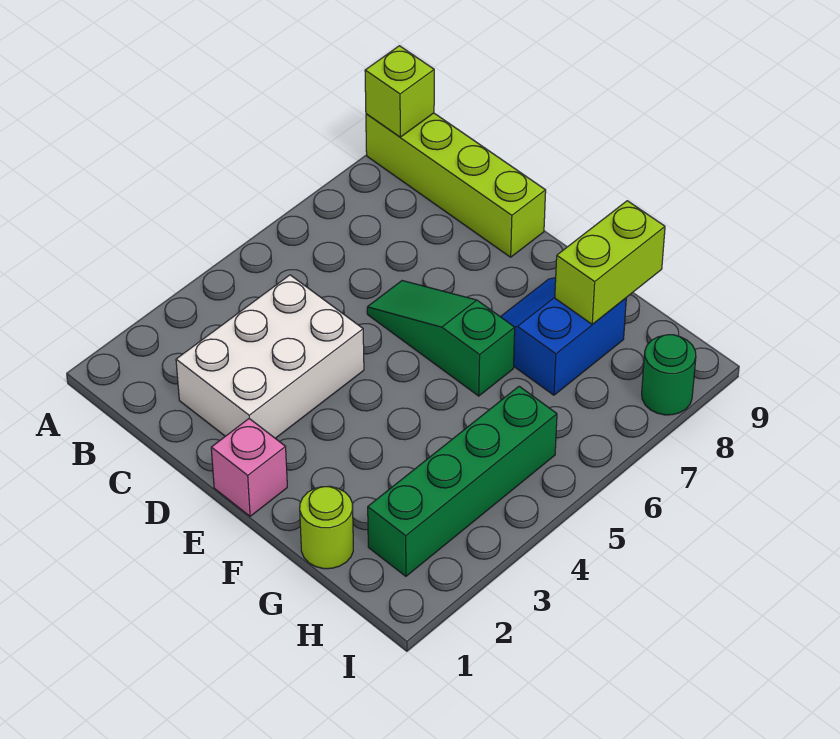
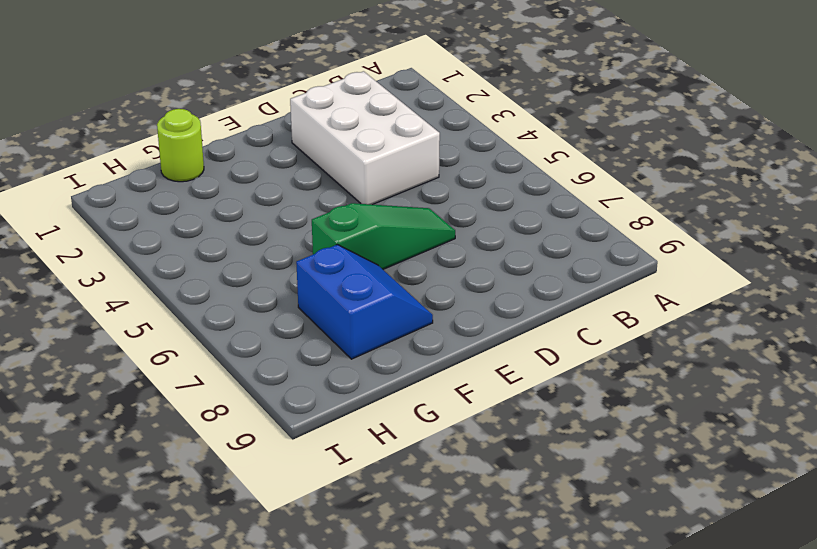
none -> lime brick A9:D9 level 1
none -> pink brick E1 level 1

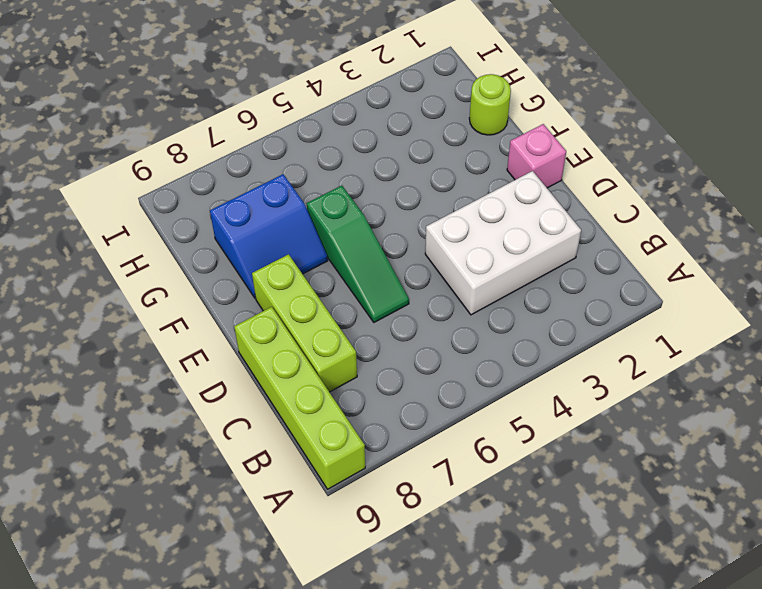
lime brick C8:E8 level 1 -> none
none -> green brick H2:H5 level 1
none -> green round brick I8 level 1

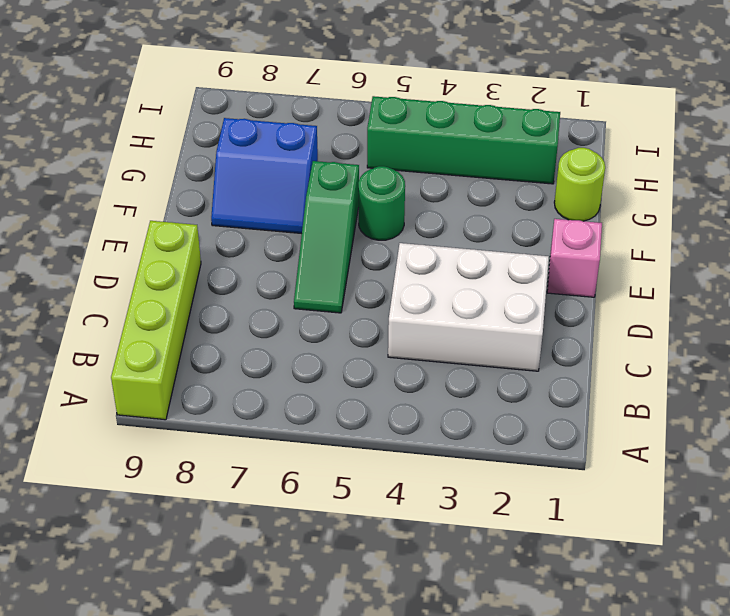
green round brick F5 level 1 -> green round brick I8 level 1
none -> lime brick A9 level 2
none -> lime brick G8:G9 level 2

